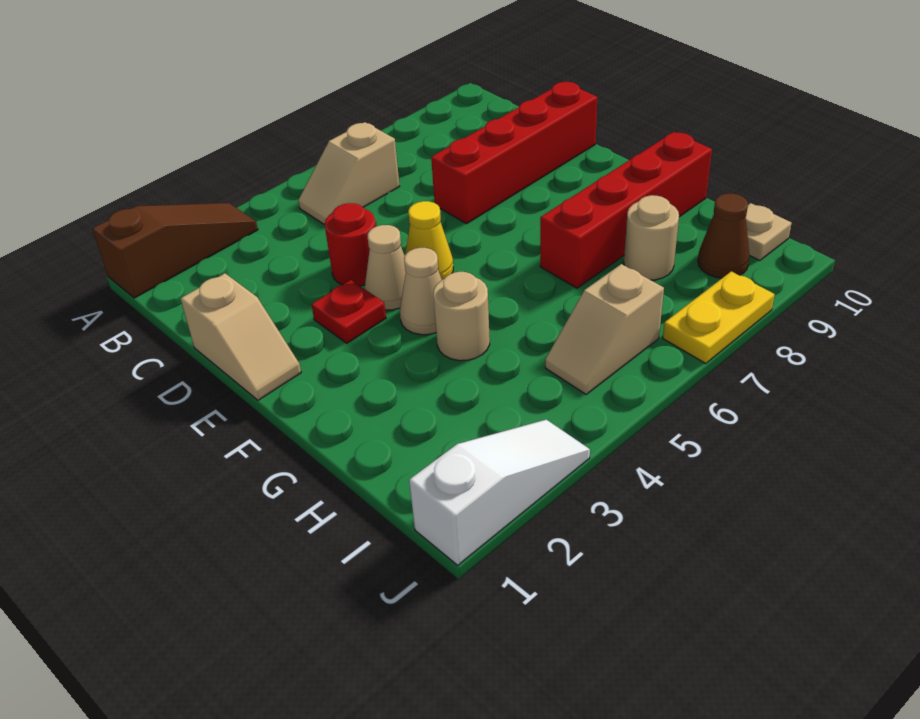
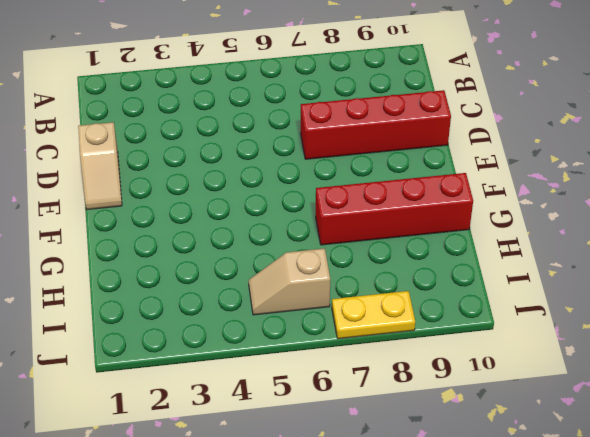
none -> brown slope A1:A3 level 1 top 1
none -> tan slope B5:B6 level 1 top 6
none -> red round brick D4 level 1

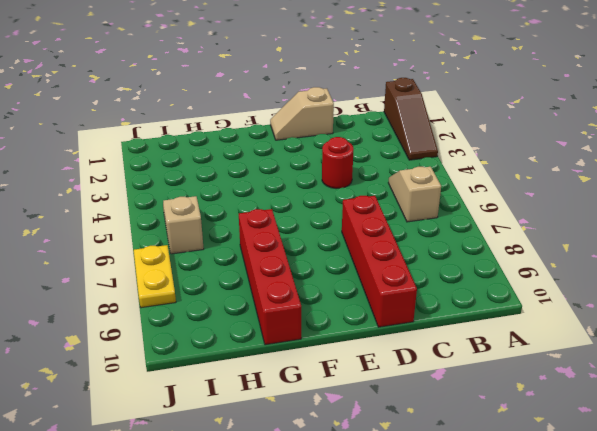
none -> red plate E3 level 1
none -> tan cone E4 level 1
none -> yellow cone E5 level 1

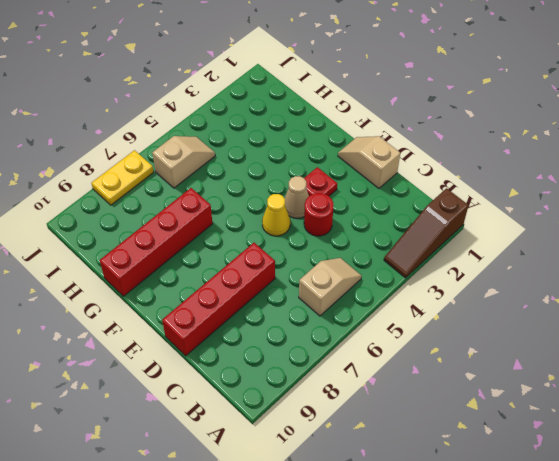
none -> tan cone F4 level 1
none -> tan round brick G4 level 1
none -> tan round brick H8 level 1

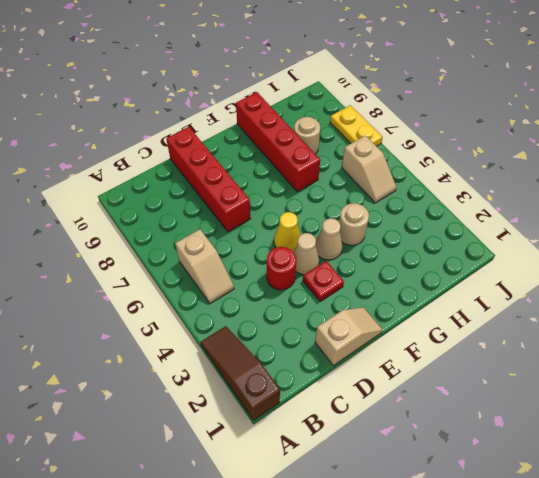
none -> brown cone I9 level 1
none -> tan plate I10 level 1
none -> white slope J1:J3 level 1 top 1

